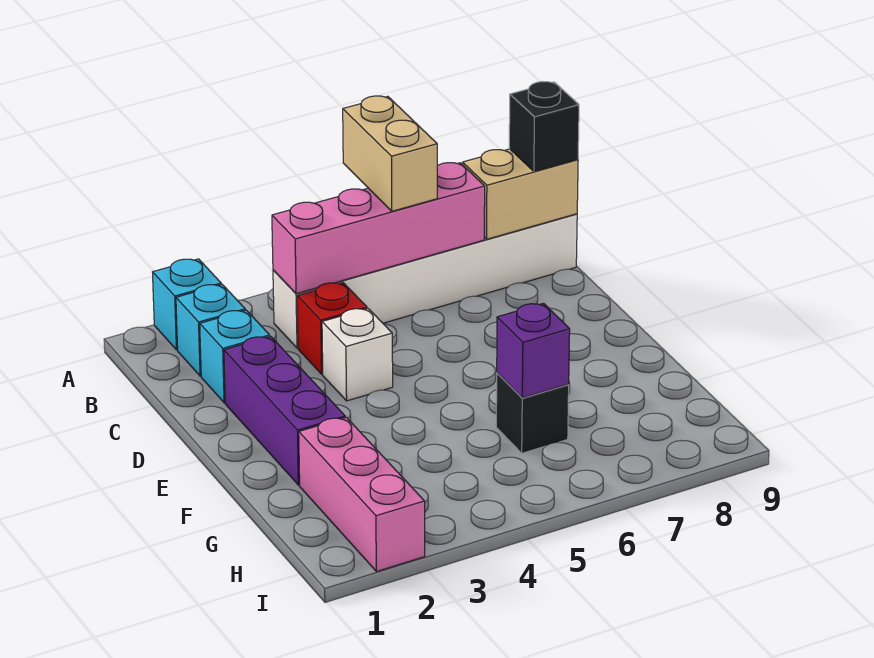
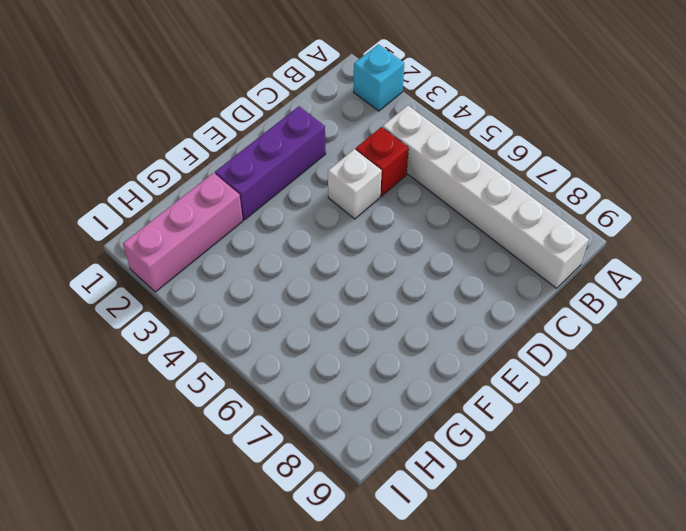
none -> cyan brick B2 level 1
none -> cyan brick C2 level 1
none -> black brick G6 level 1

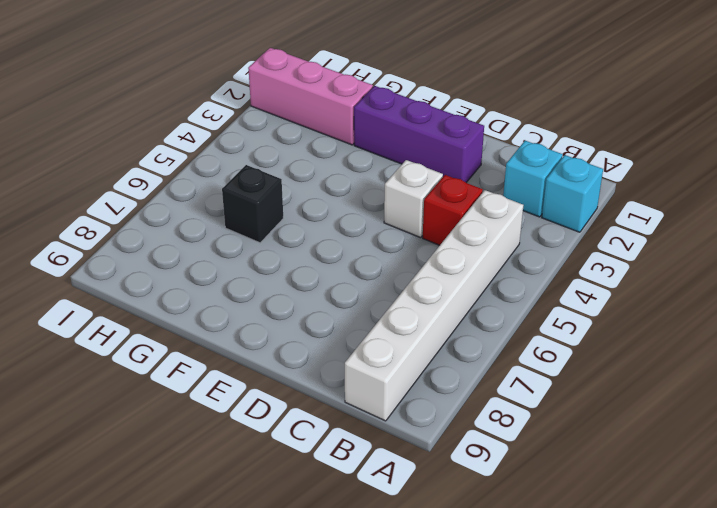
none -> cyan brick C2 level 1
none -> pink brick B4:B7 level 2
none -> tan brick B8:B9 level 2

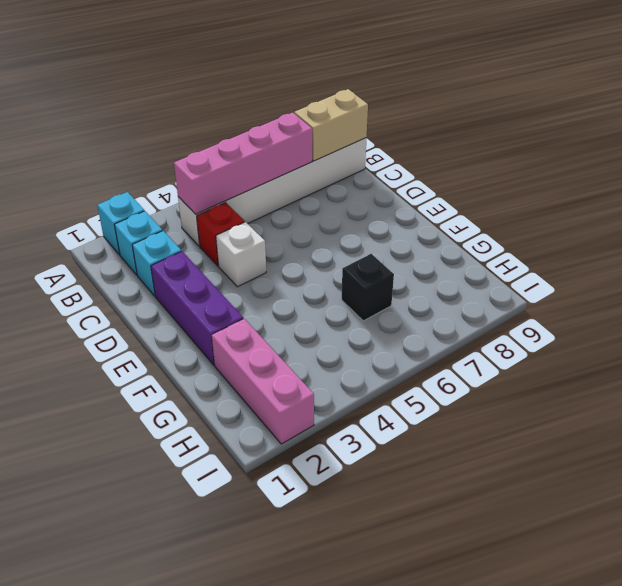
none -> purple brick G6 level 2
none -> tan brick A6:B6 level 3
none -> black brick B9 level 3

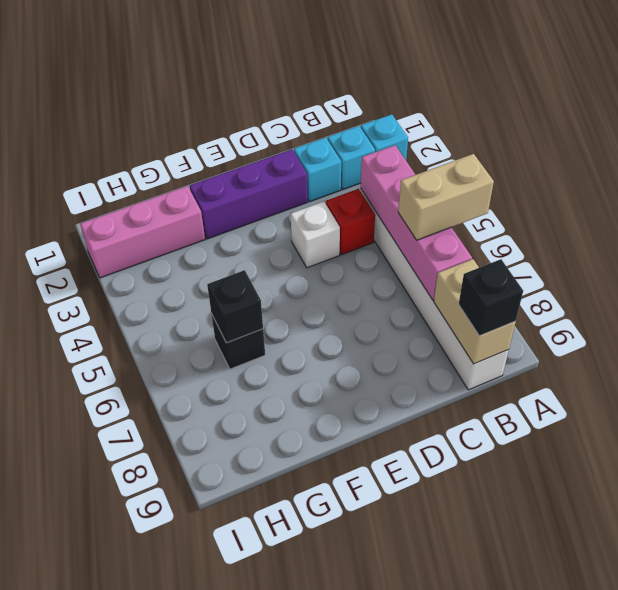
black brick G6 level 2 -> purple brick G6 level 2

